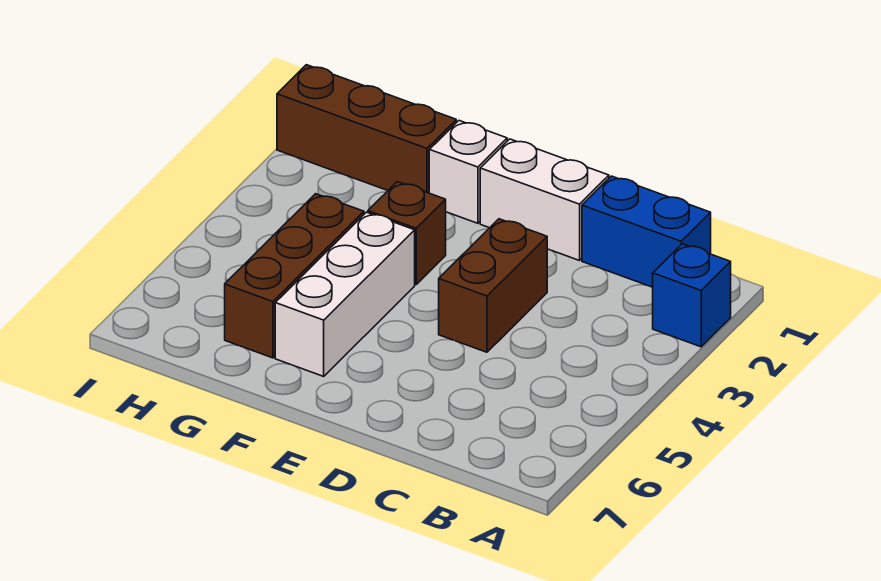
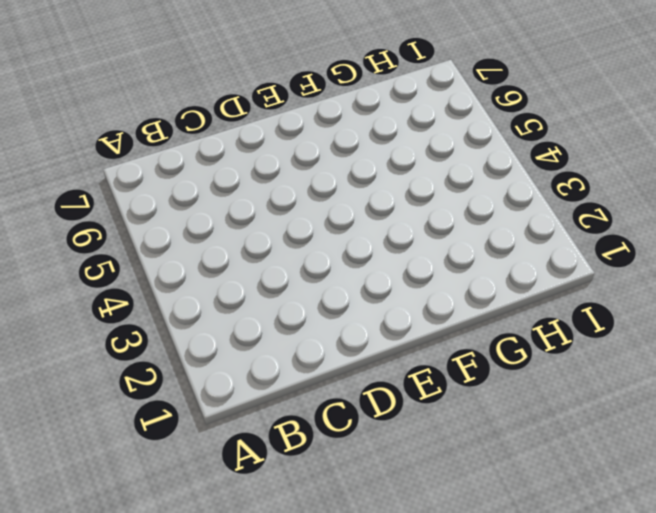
none -> blue brick A2 level 1
none -> blue brick B1:C1 level 1

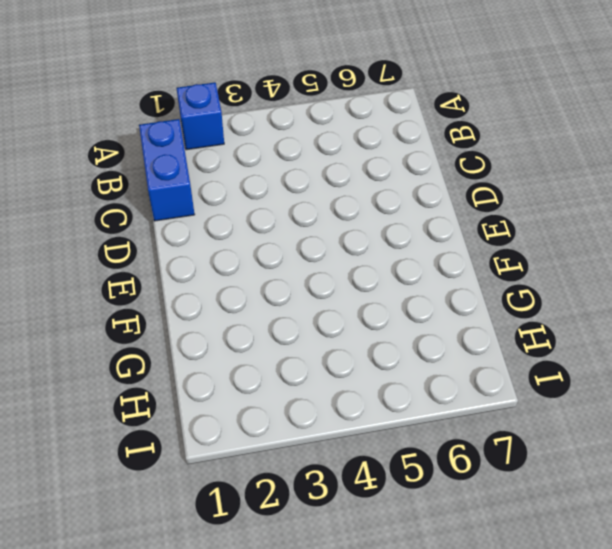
none -> white brick D1:E1 level 1
none -> brown brick D3:D4 level 1

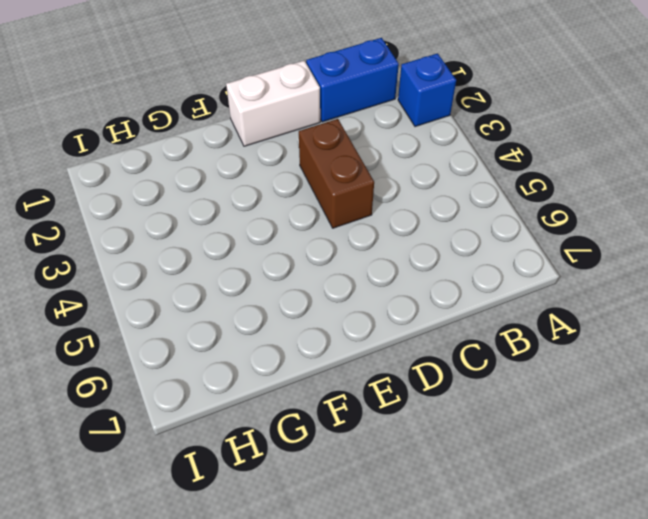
none -> white brick F1 level 1
none -> brown brick F3 level 1

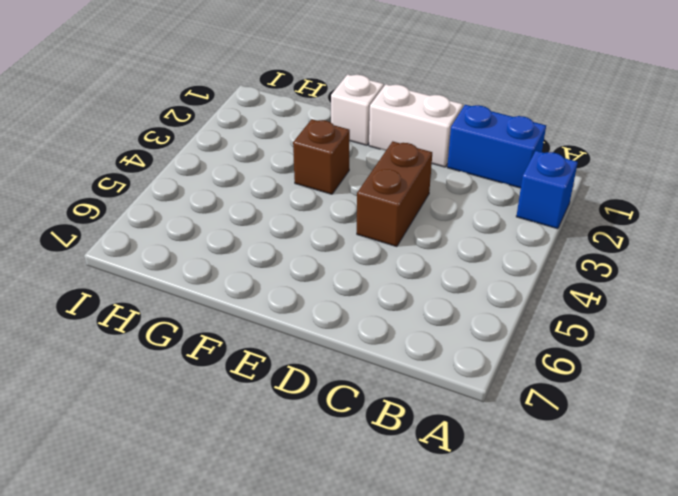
none -> white brick F4:F6 level 1
none -> brown brick G1:I1 level 1

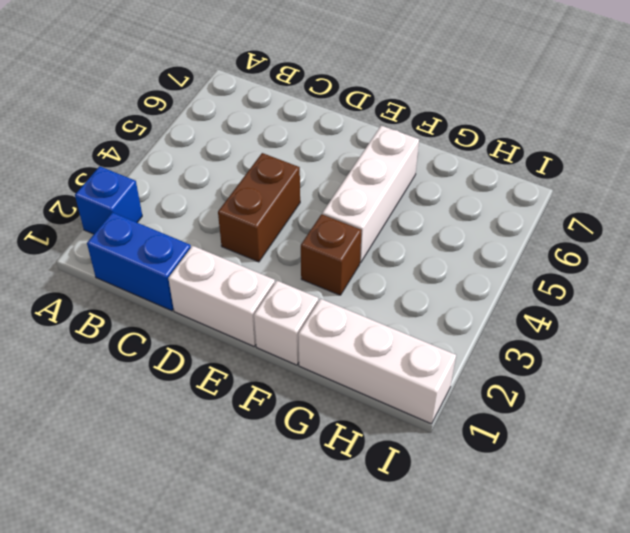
white brick G1:I1 level 1 -> brown brick G1:I1 level 1
none -> brown brick G4:G6 level 1

